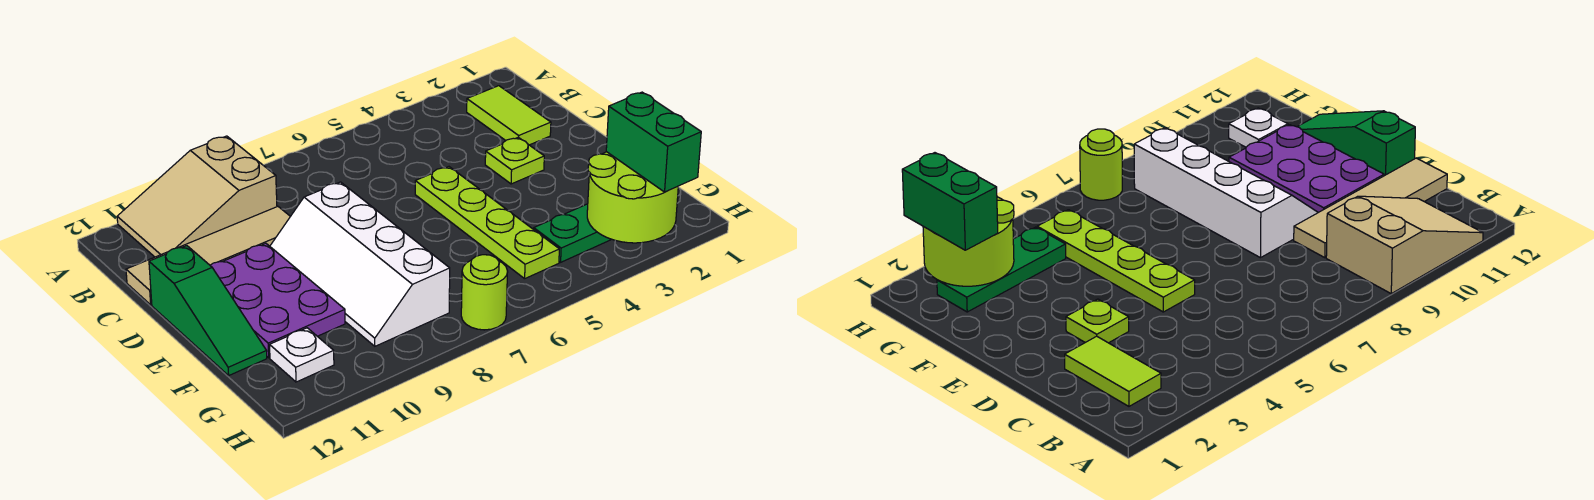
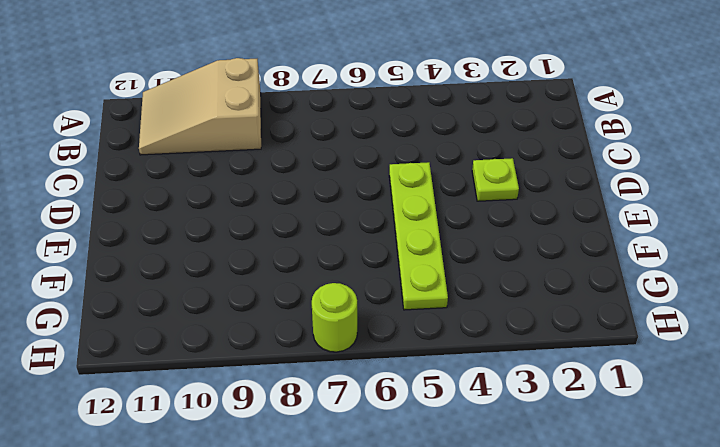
none -> lime tile B2:C2 level 1
none -> tan tile C9:C12 level 1
none -> white slope D8:G9 level 1 top 8

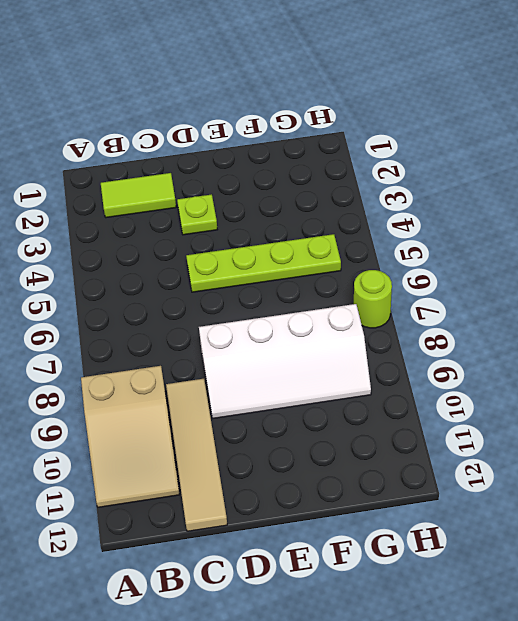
none -> purple plate D10:F11 level 1
none -> green slope D12:F12 level 1 top D
none -> green plate G2:G4 level 1

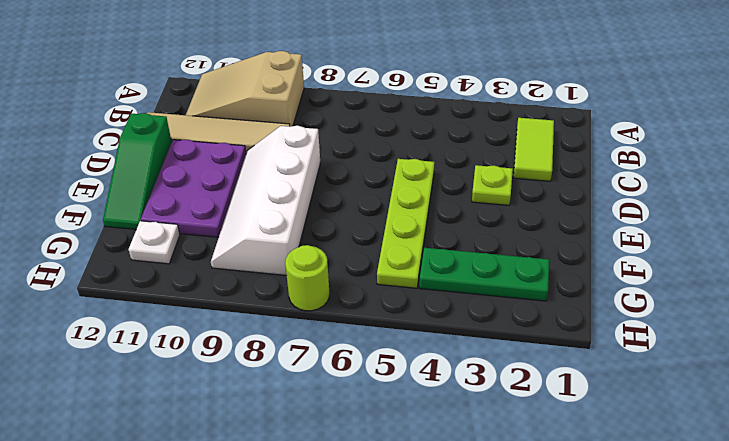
none -> lime round brick G2:H3 level 2
none -> green brick G2:H2 level 3

